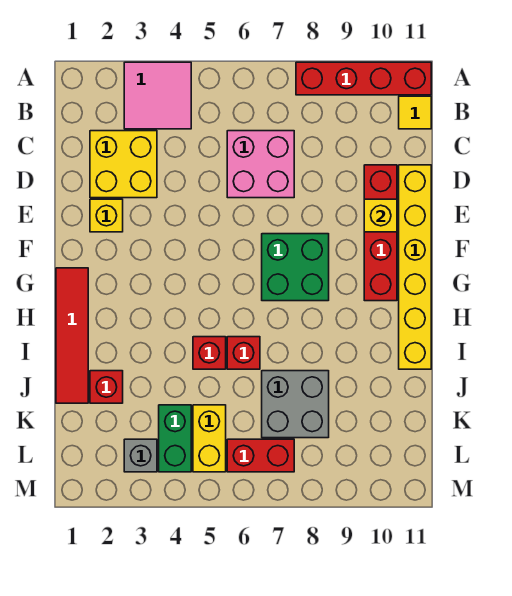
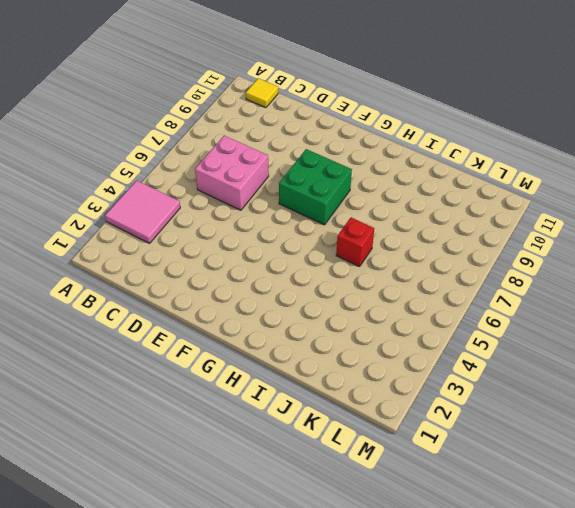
none -> red brick A8:A11 level 1
none -> yellow brick C2:D3 level 1
none -> red brick D10:G10 level 1

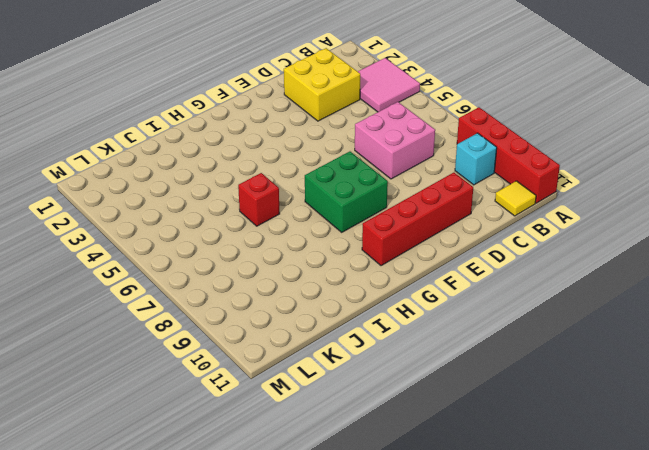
cyan brick B9 level 1 -> none
none -> yellow brick D11:I11 level 1
none -> yellow brick E2 level 1
none -> red tile G1:J1 level 1

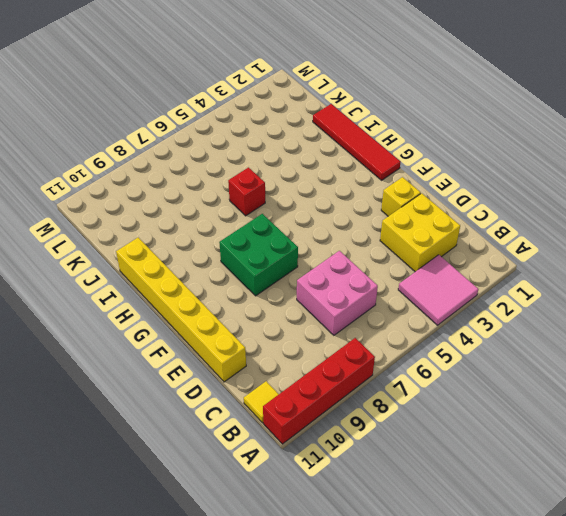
none -> red brick D10:G10 level 1
none -> red brick I5 level 1
none -> red brick J2 level 1

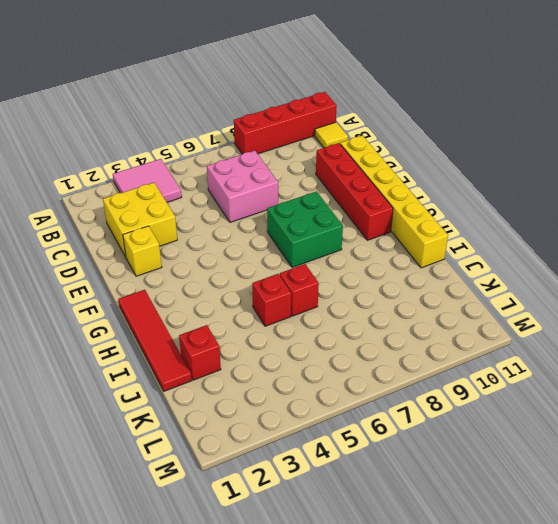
none -> grey brick J7:K8 level 1
none -> green brick K4:L4 level 1
none -> yellow brick K5:L5 level 1

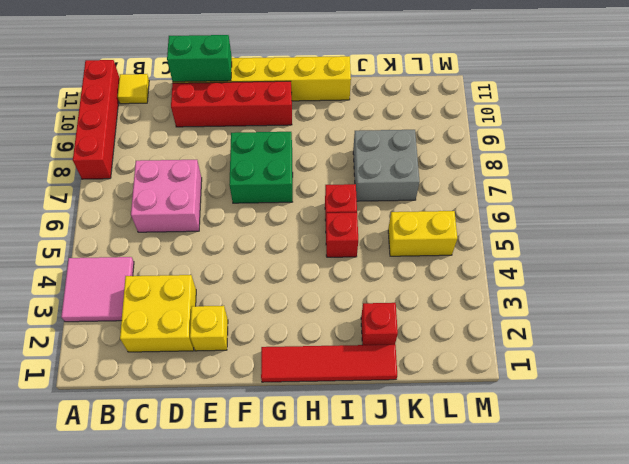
green brick D11:E11 level 2 -> green brick K4:L4 level 1
none -> grey brick L3 level 1
none -> red brick L6:L7 level 1
none -> yellow brick E10 level 2

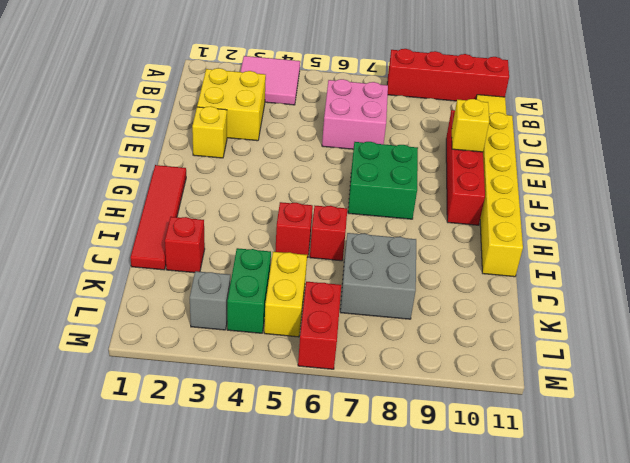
red brick L6:M6 level 1 -> red brick L6:L7 level 1

